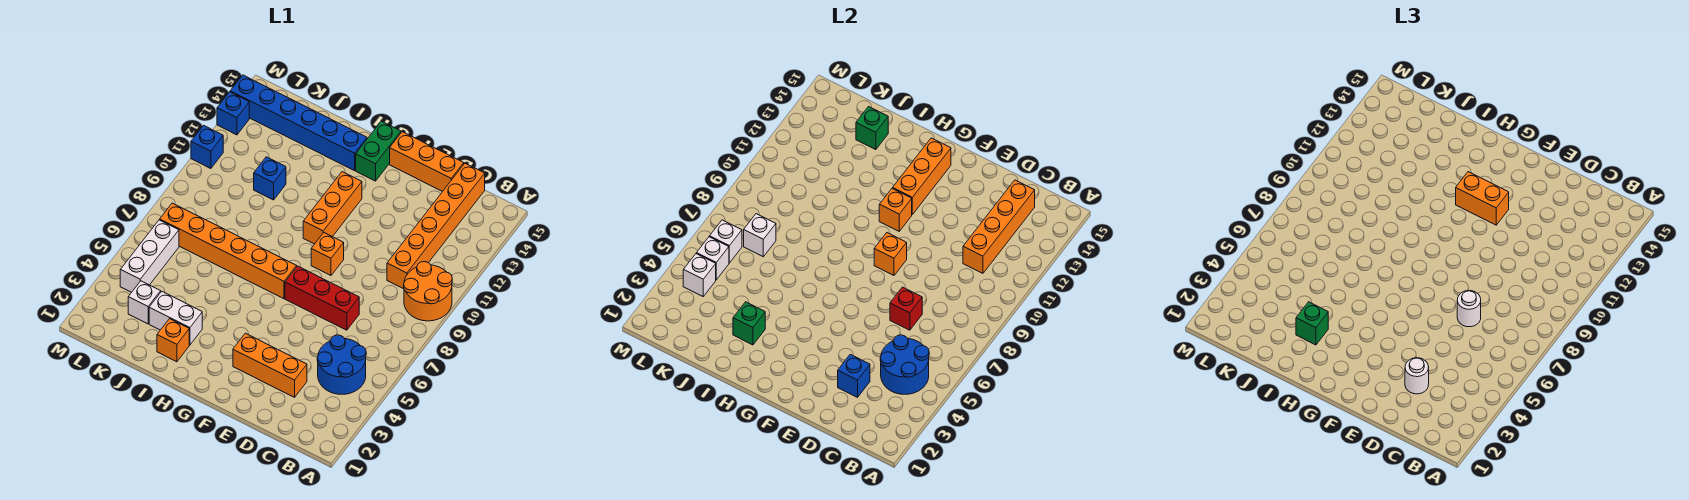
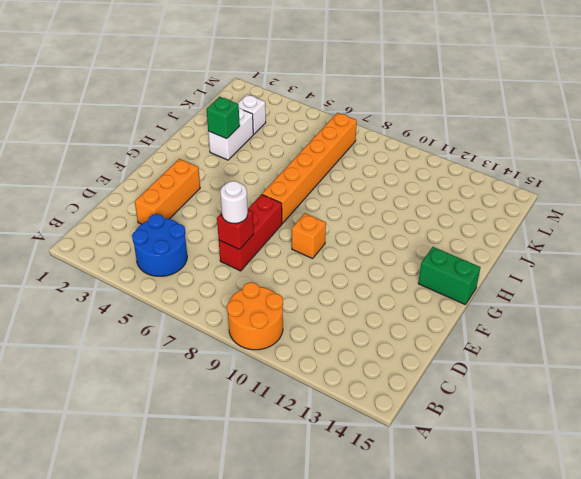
none -> orange brick C10:C15 level 1
none -> orange brick D15:F15 level 1
none -> orange brick G10:G12 level 1
none -> blue brick H14:M14 level 1

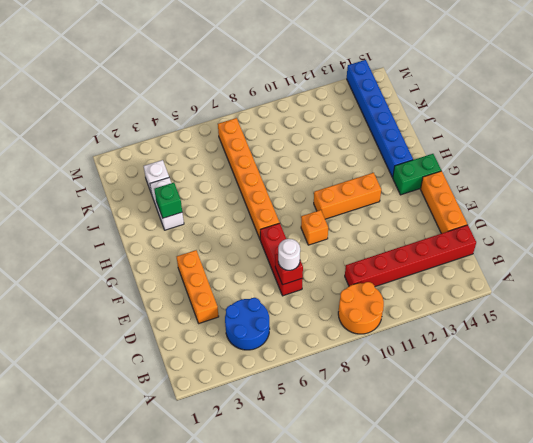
red brick C10:C15 level 1 -> orange brick C10:C15 level 1
none -> orange brick I2 level 1
none -> blue brick J11 level 1
none -> white brick L4:L6 level 1
none -> blue brick M11 level 1

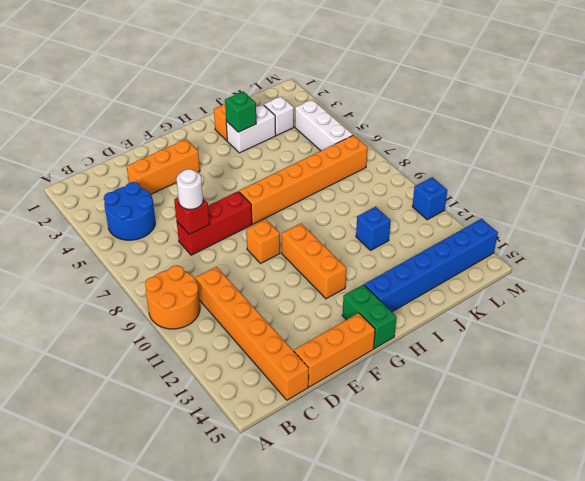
none -> blue brick M13 level 1
none -> blue round brick B4:C5 level 2
none -> orange brick C11:C14 level 2
none -> blue brick D3 level 2

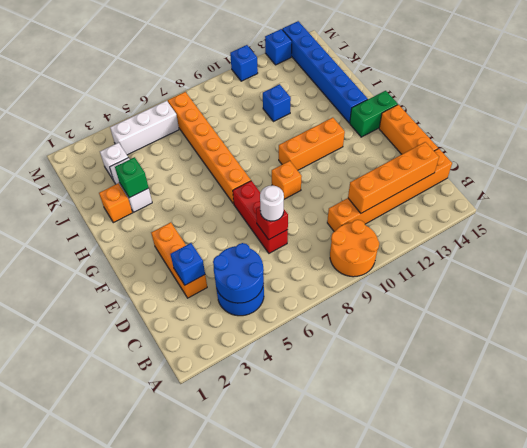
none -> orange brick F9 level 2
none -> orange brick G11 level 2
none -> orange brick G12:G14 level 2
none -> green brick J14 level 2

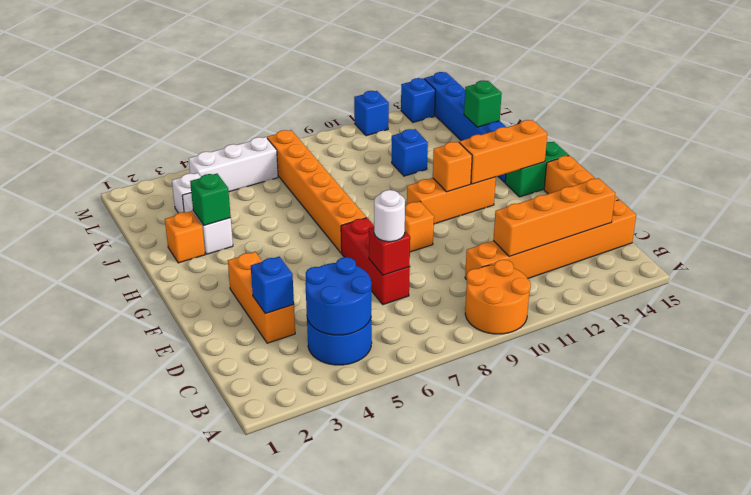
none -> orange brick F9 level 2
none -> white brick K7 level 2
none -> white brick L4 level 2
none -> white brick L5 level 2

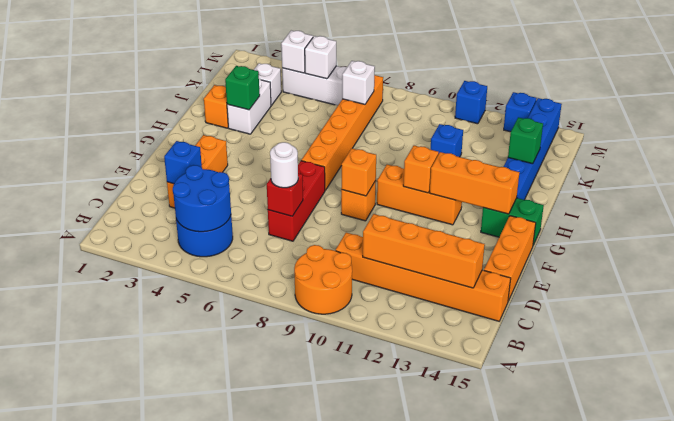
none -> white brick L6 level 2
none -> white round brick D3 level 3
none -> orange brick F12:G12 level 3
none -> green brick I3 level 3

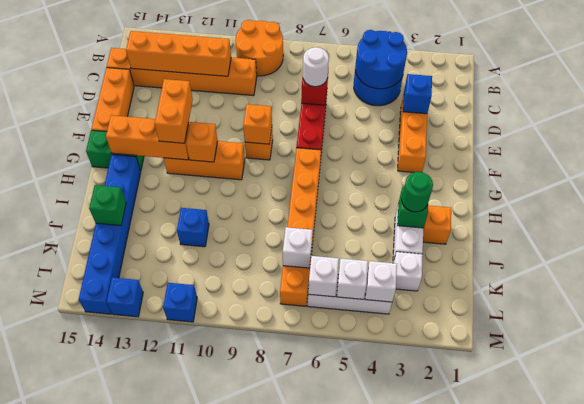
green round brick I3 level 3 -> green brick I3 level 3
none -> white round brick D3 level 3

